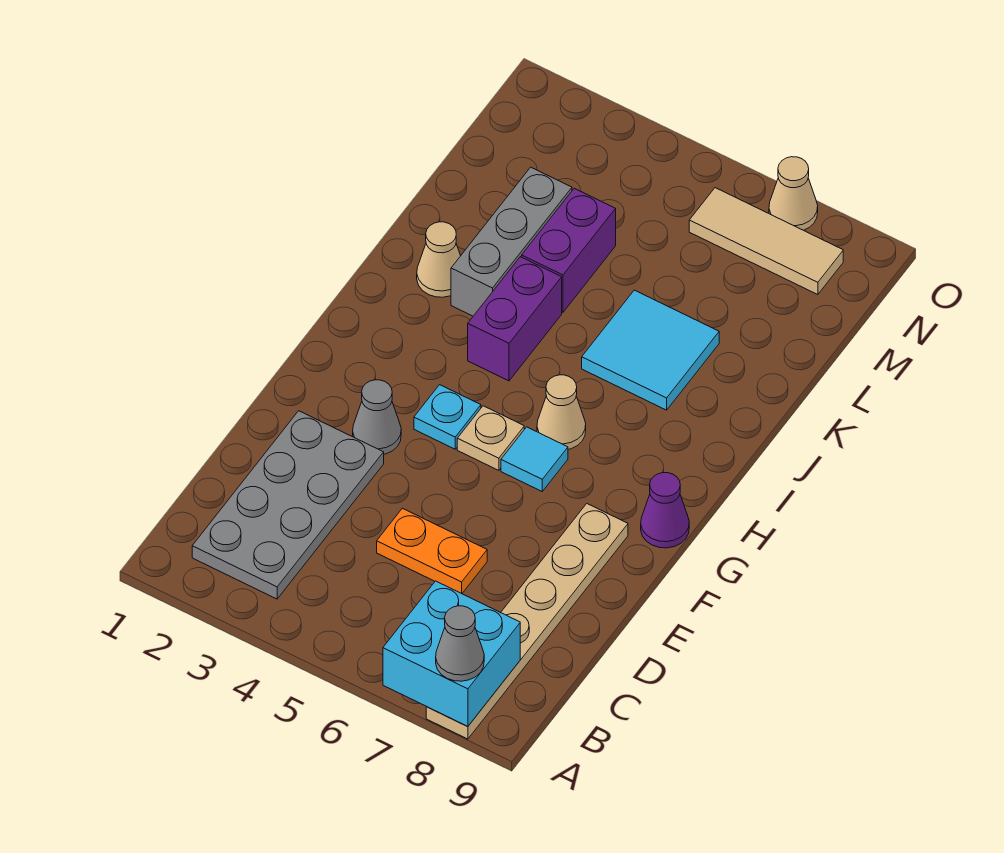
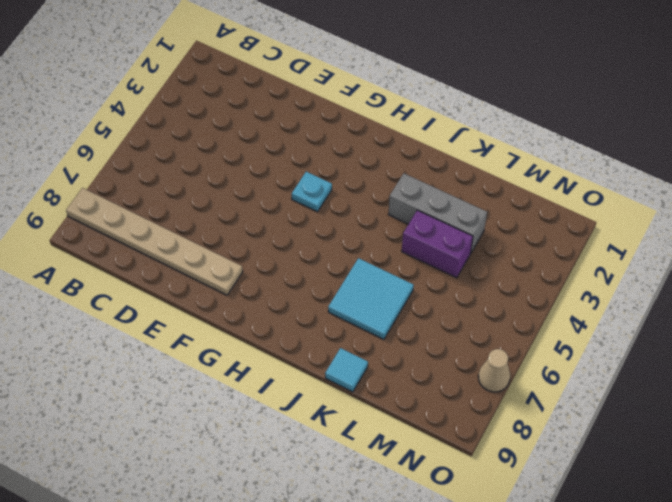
cyan tile K9 level 1 -> cyan tile G6 level 1
none -> grey plate B2:E3 level 1
none -> orange plate D5:D6 level 1
none -> grey cone F3 level 1

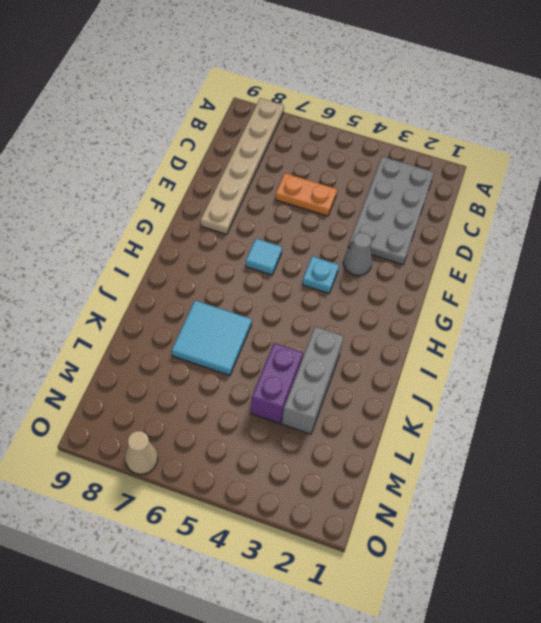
none -> tan plate G5 level 1
none -> purple cone G9 level 1
none -> tan cone H6 level 1

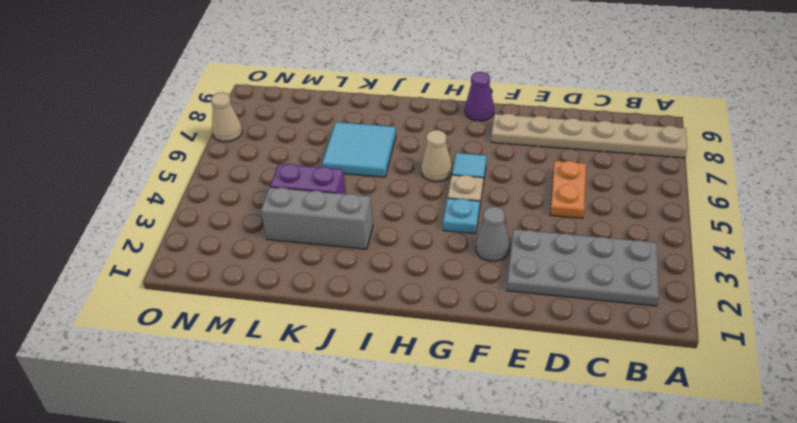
none -> purple brick I4:J4 level 1
none -> tan cone J2 level 1
none -> tan tile N6:N8 level 1

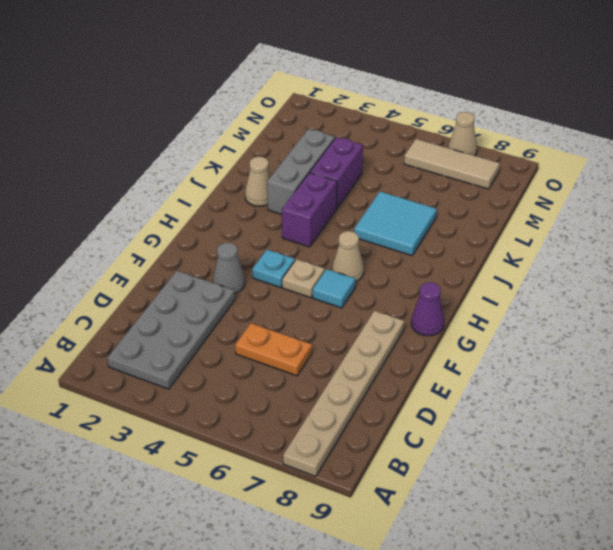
none -> cyan brick A7:B8 level 2
none -> grey cone A8 level 3

